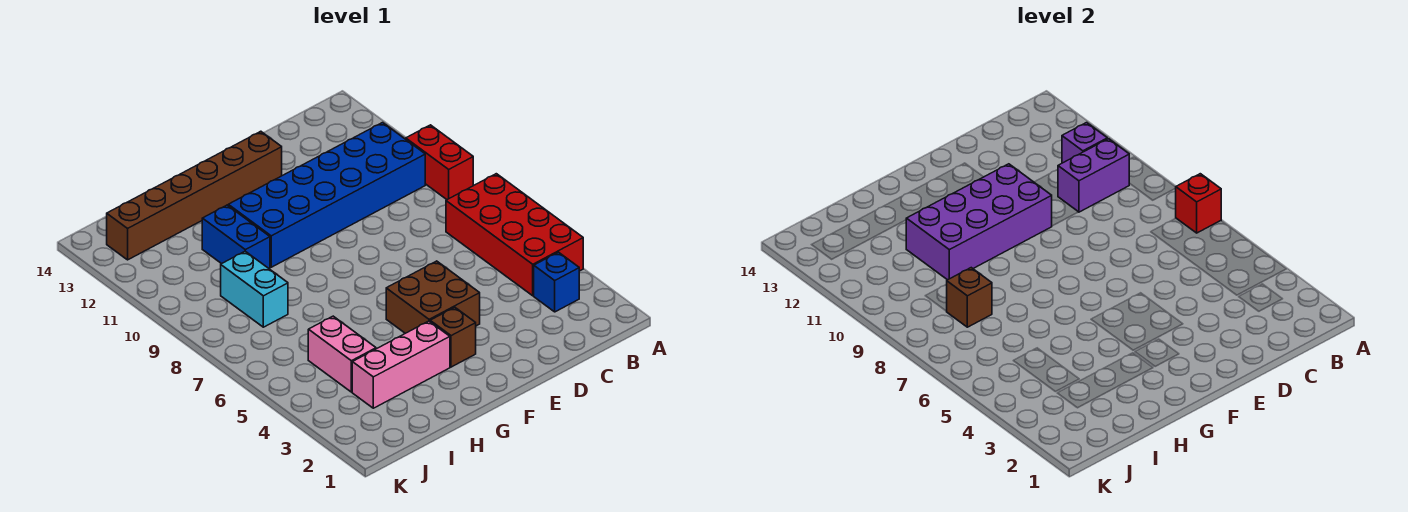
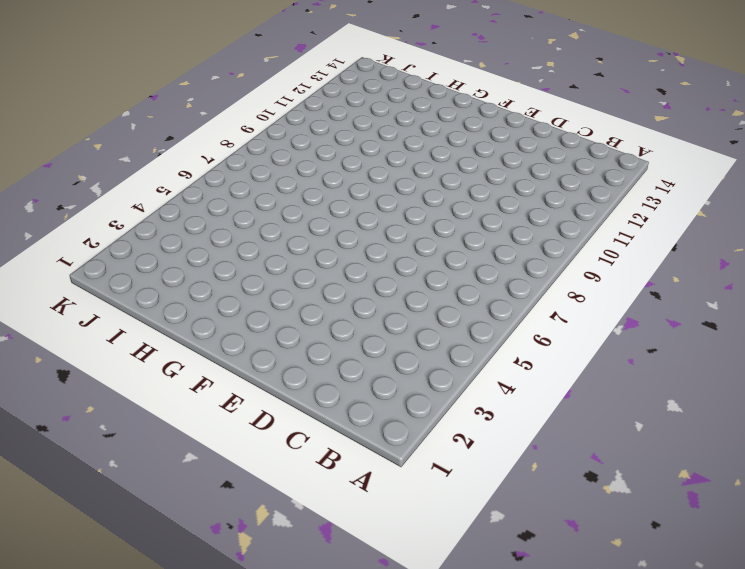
none -> red brick A4:B7 level 1
none -> red brick A9:A10 level 1
none -> blue brick B3 level 1

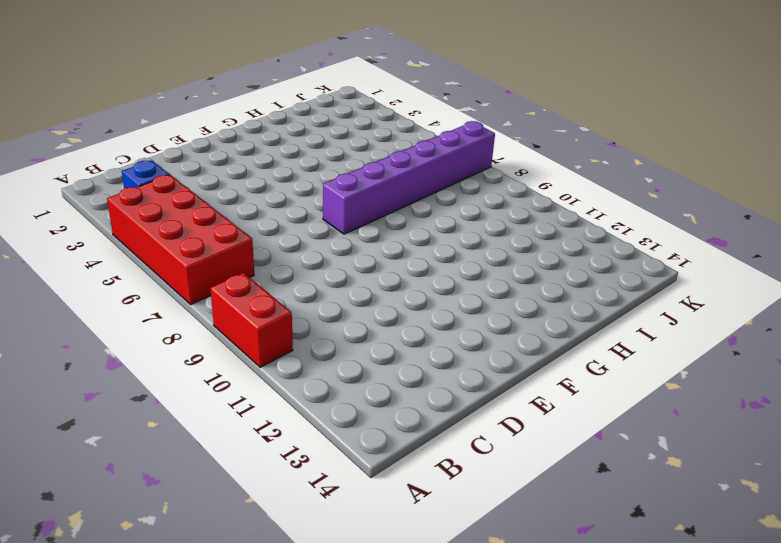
purple brick F7:K7 level 1 -> none
none -> blue brick B10:G11 level 1
none -> brown brick E4:F5 level 1
none -> brown brick E13:J13 level 1

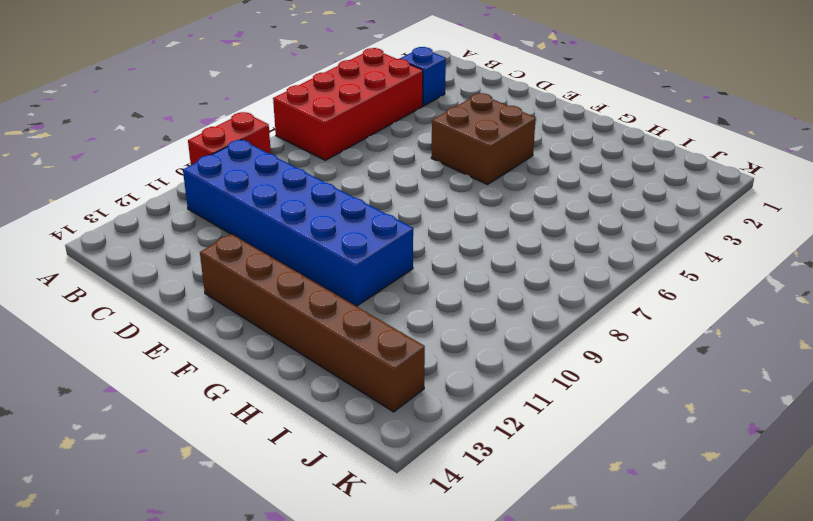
none -> brown brick F3 level 1
none -> pink brick G3:I3 level 1
none -> blue brick H10:H11 level 1

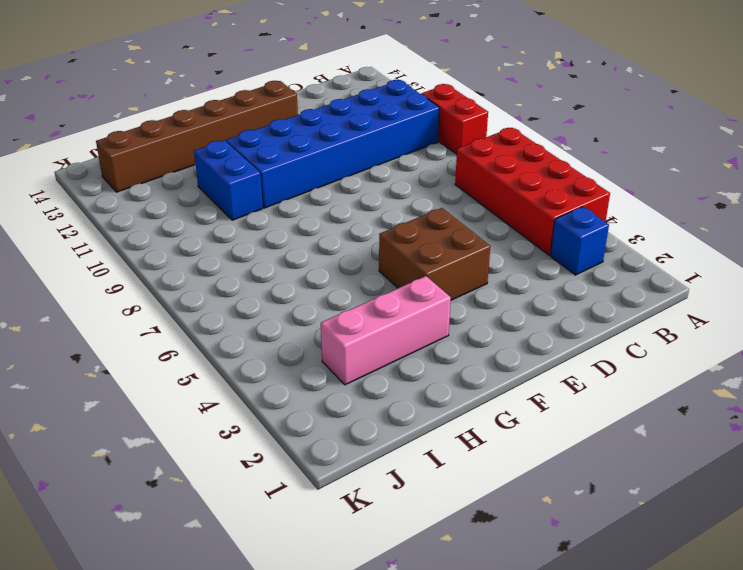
none -> brown brick F3 level 1
none -> pink brick I4:I5 level 1
none -> cyan brick I8:I9 level 1

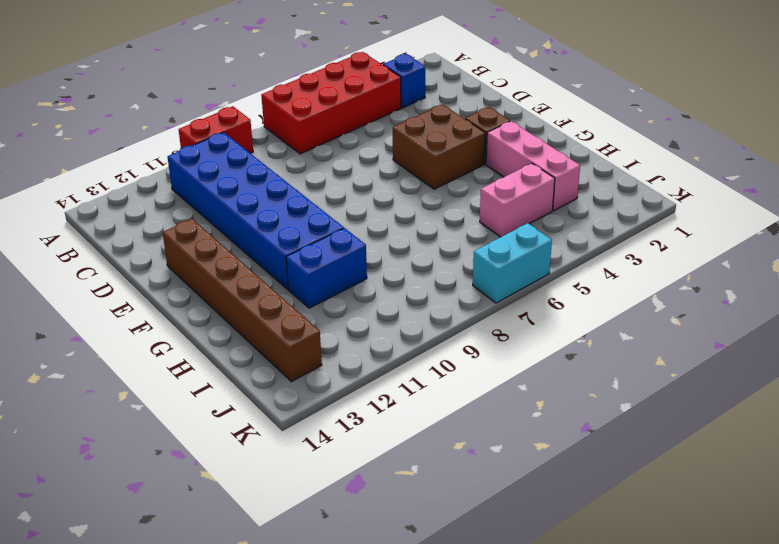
cyan brick K6:K7 level 1 -> cyan brick I8:I9 level 1
none -> red brick A7 level 2
none -> purple brick B10:C10 level 2
none -> purple brick B11 level 2

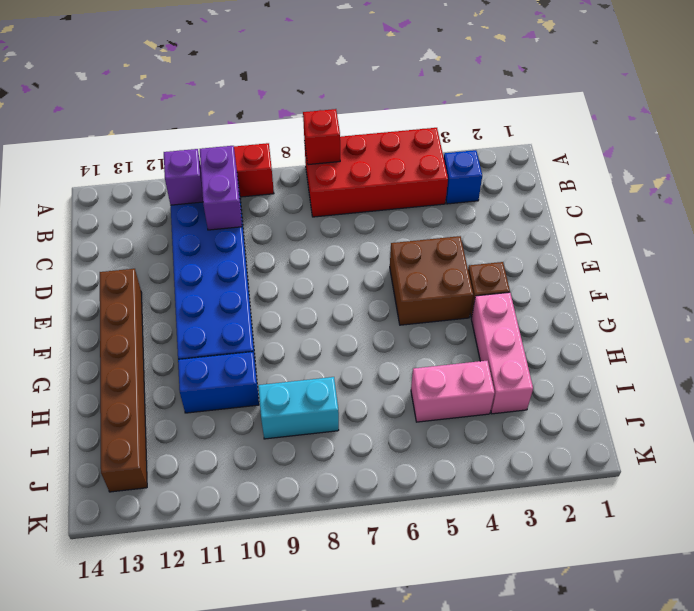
none -> purple brick E10:H11 level 2
none -> brown brick I8 level 2

